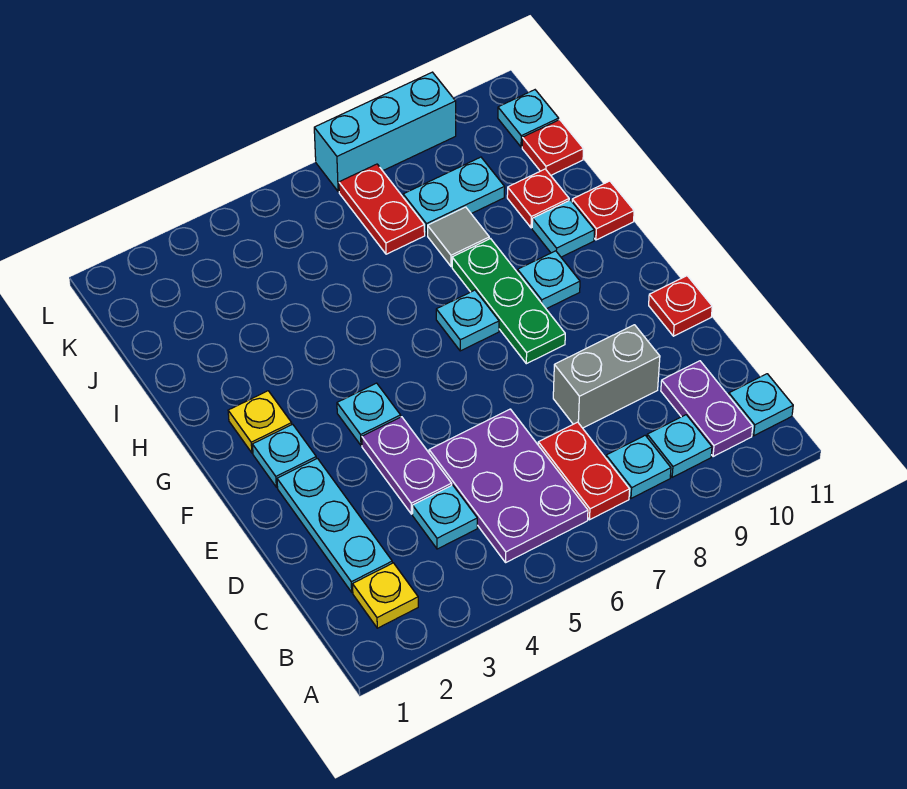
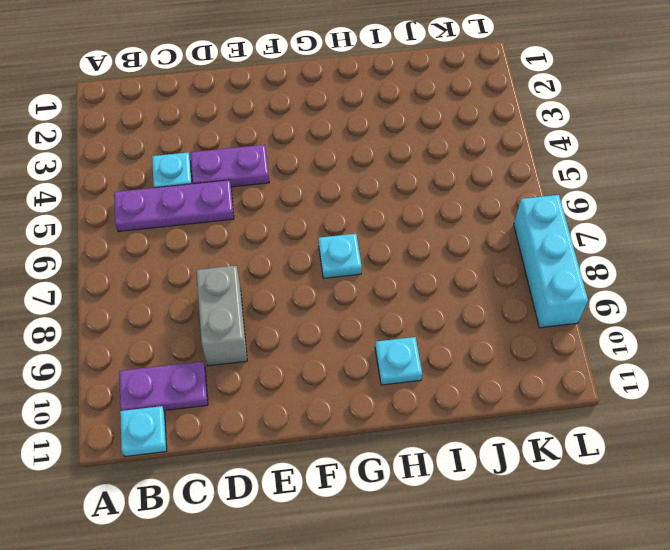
purple plate B5:D5 level 1 -> purple plate B5:D6 level 1
none -> yellow plate B2 level 1
none -> red plate B7:C7 level 1
none -> cyan plate B8 level 1

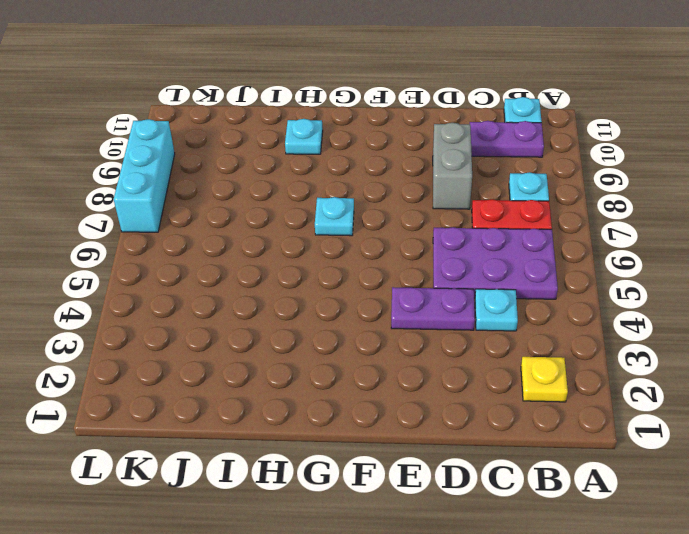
none -> cyan plate B9 level 1
none -> cyan plate C2:E2 level 1
none -> red plate E11 level 1

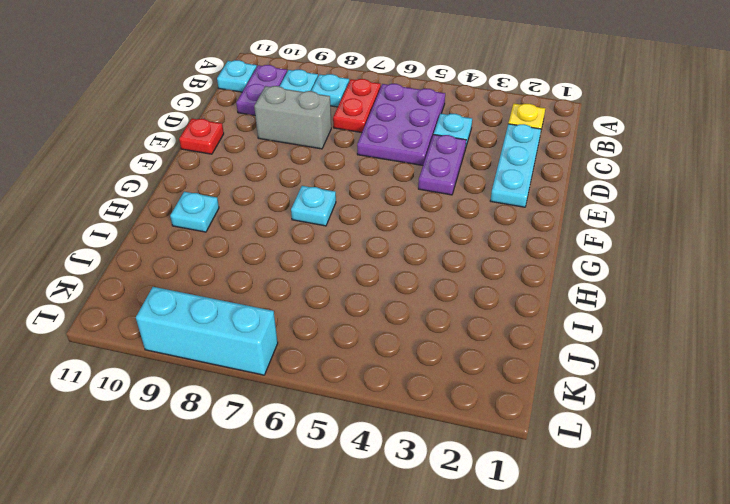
none -> cyan plate F2 level 1
none -> cyan plate F4 level 1
none -> green plate F8:H8 level 1

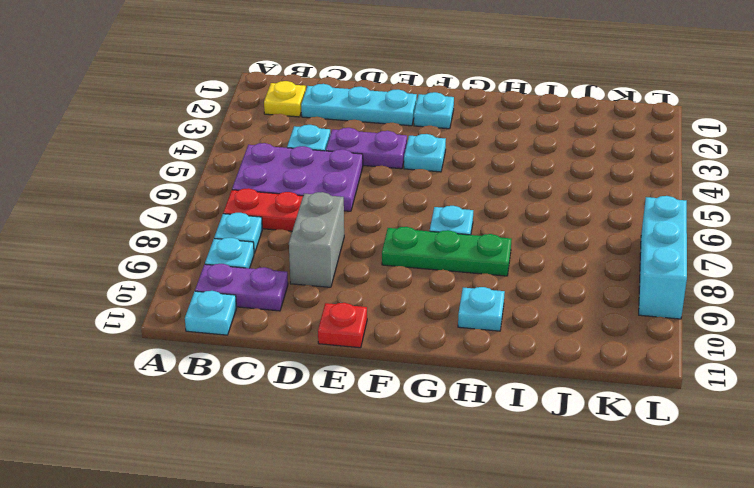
none -> yellow plate G2 level 1
none -> cyan plate G9 level 1
none -> red plate H11 level 1

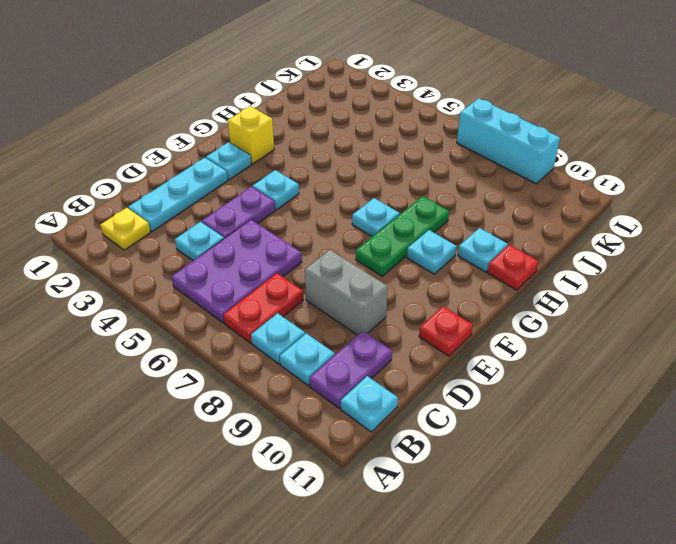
yellow brick G2 level 1 -> yellow plate G2 level 1
none -> grey tile I8 level 1
none -> red plate I10 level 1
none -> red plate J7:K7 level 1

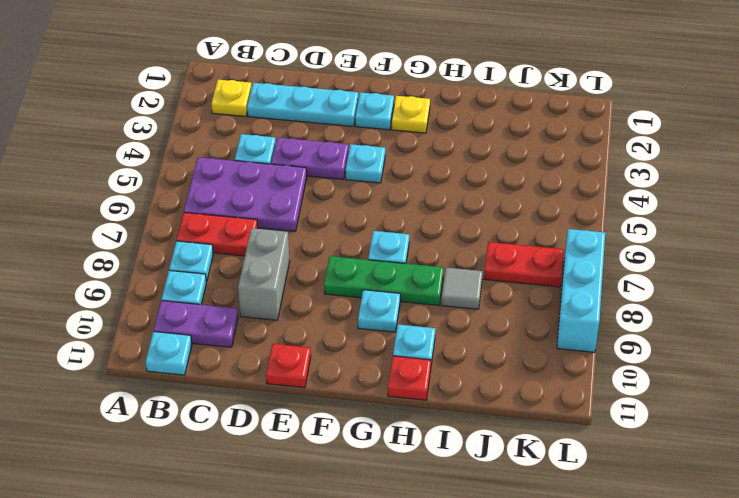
none -> red plate I10 level 1
none -> cyan plate J8:J9 level 1
none -> red plate J11 level 1

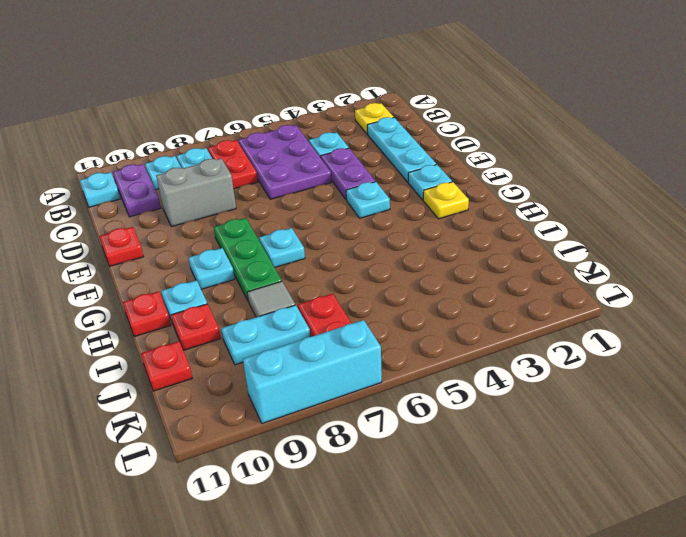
none -> cyan plate K11 level 1

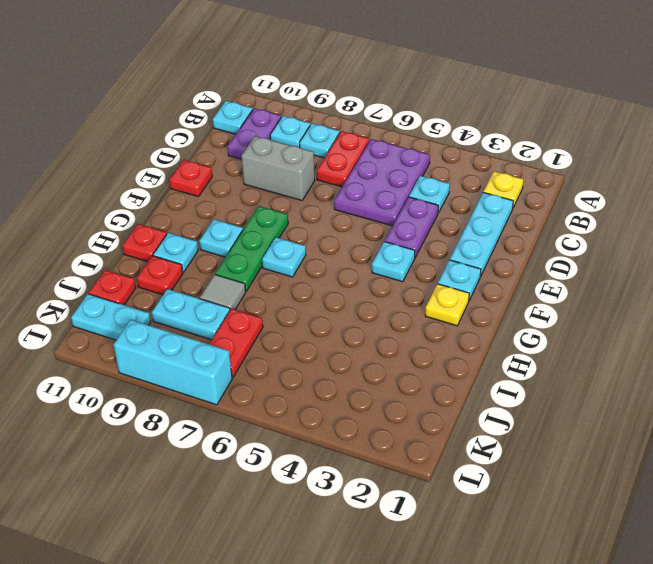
cyan plate K10:K11 level 1 -> cyan plate K11 level 1

